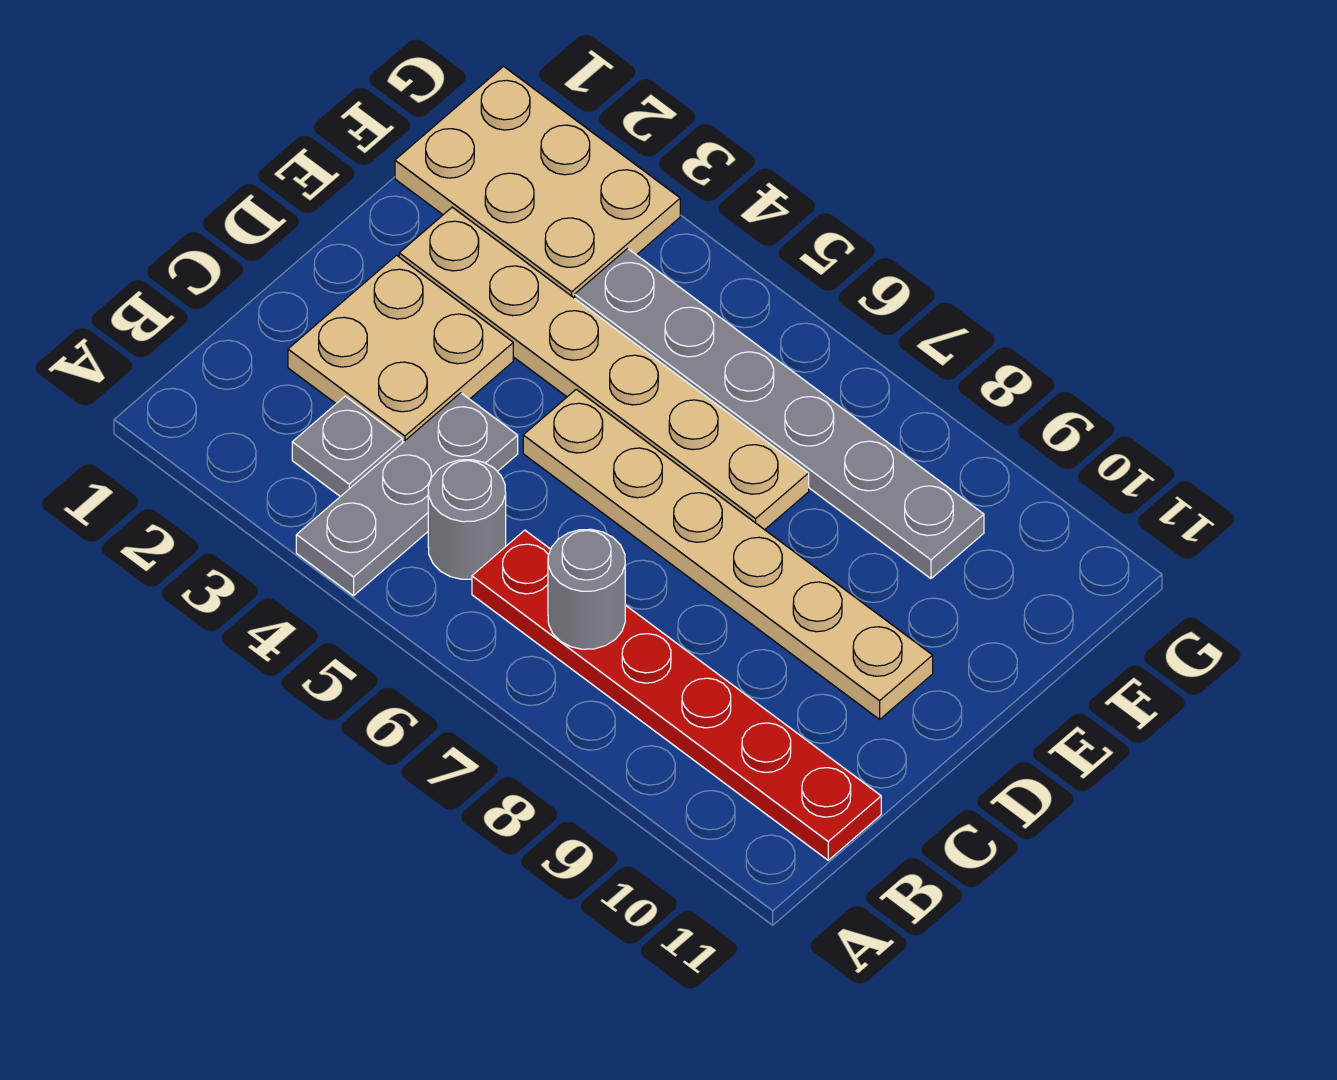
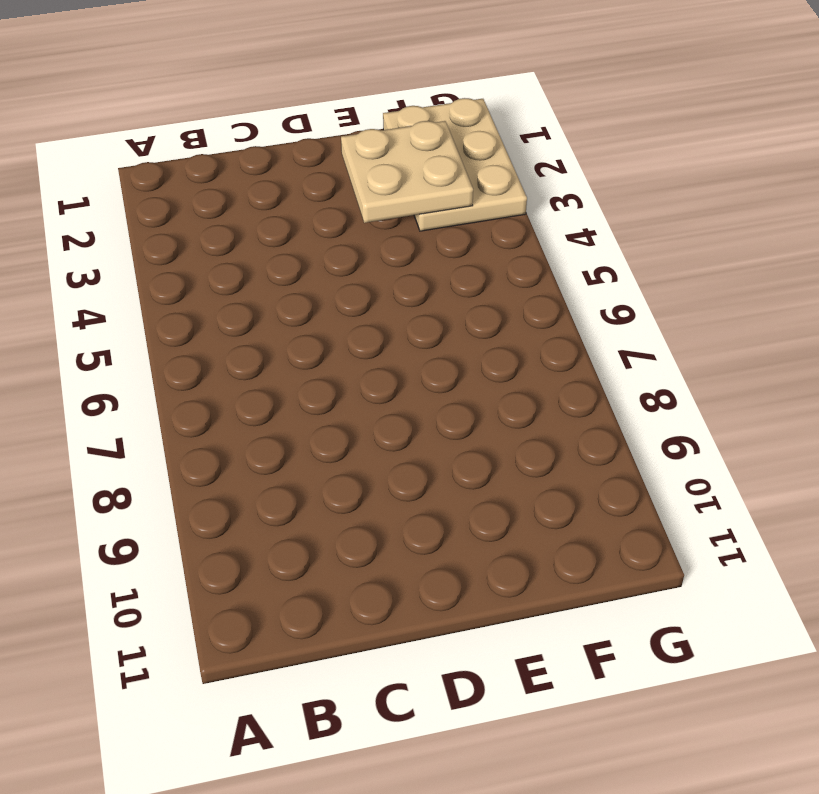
tan plate E2:F3 level 2 -> tan plate C2:D3 level 1
none -> grey plate A4:C4 level 1
none -> grey plate B3 level 1

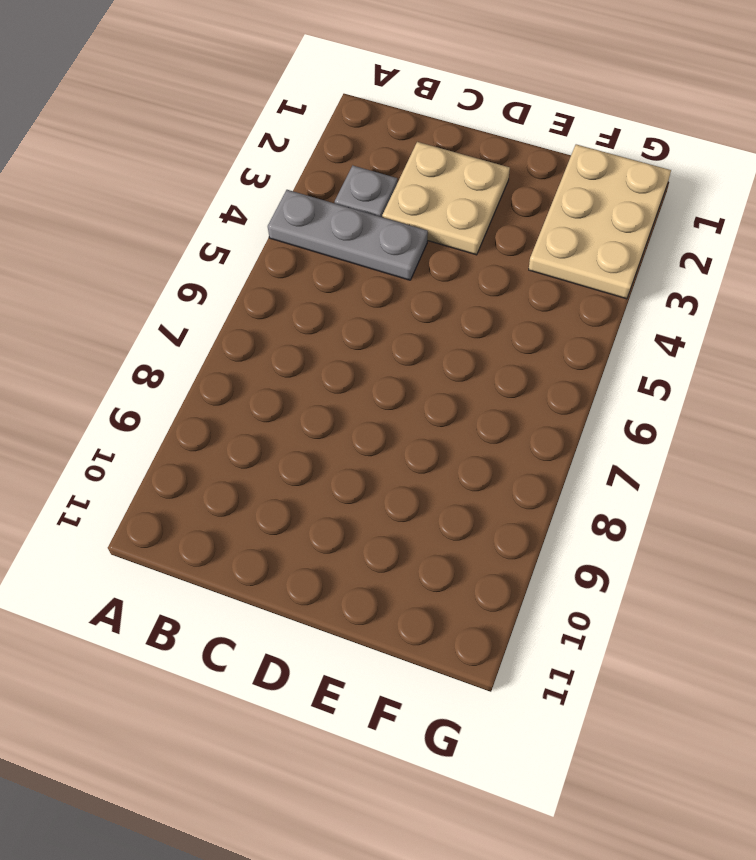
none -> grey round brick B5 level 1
none -> red plate B6:B11 level 1

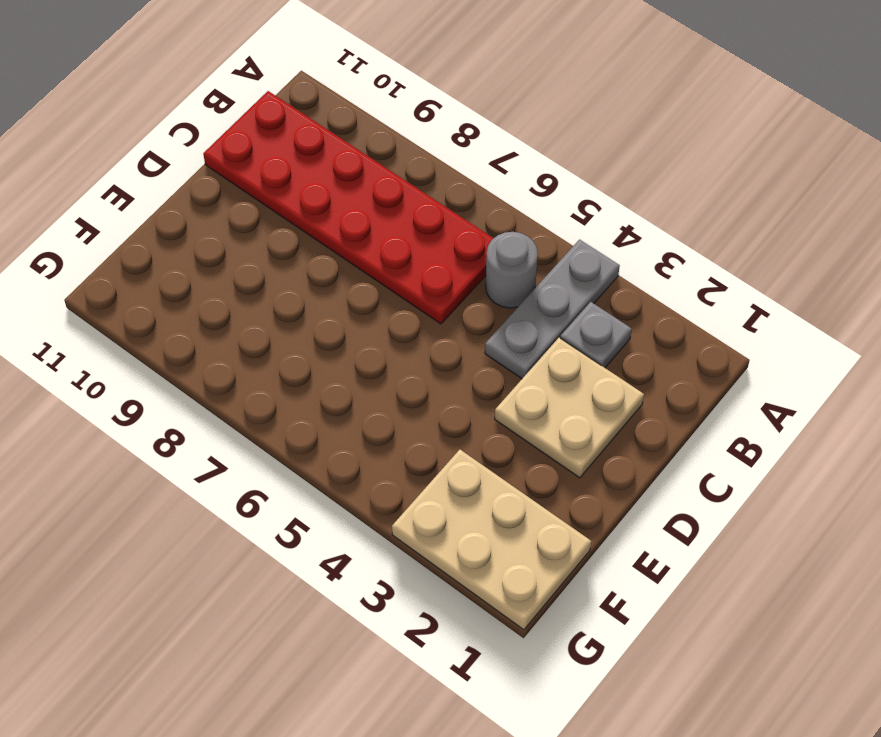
red plate B6:C11 level 1 -> red plate B6:B11 level 1
none -> tan plate D5:D10 level 1
none -> tan plate E2:E7 level 1

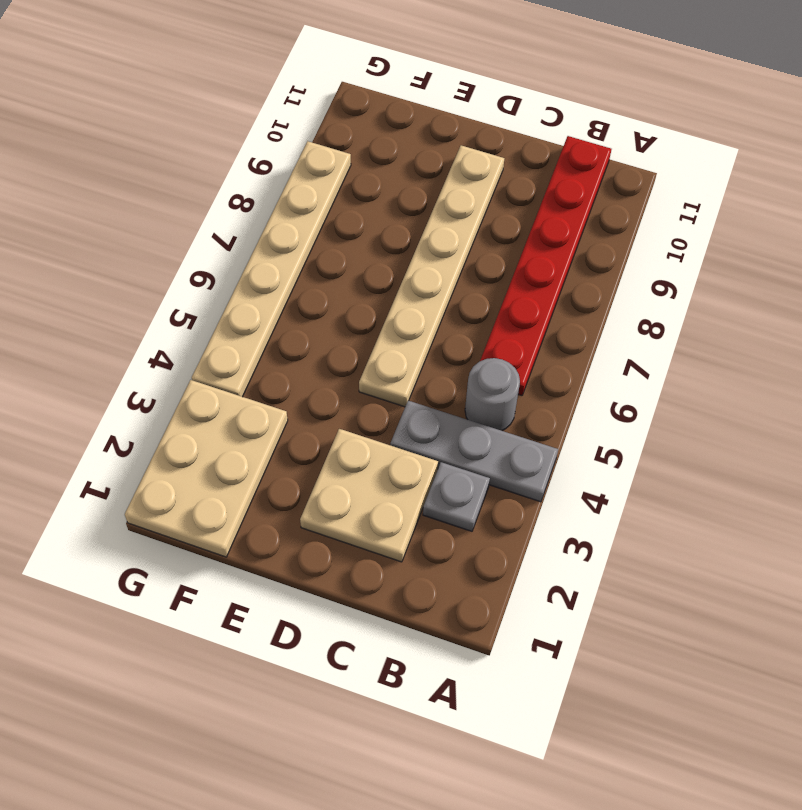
tan plate G4:G9 level 1 -> tan plate E2:E7 level 1
none -> grey plate F4:F9 level 1
none -> grey round brick B7 level 2

